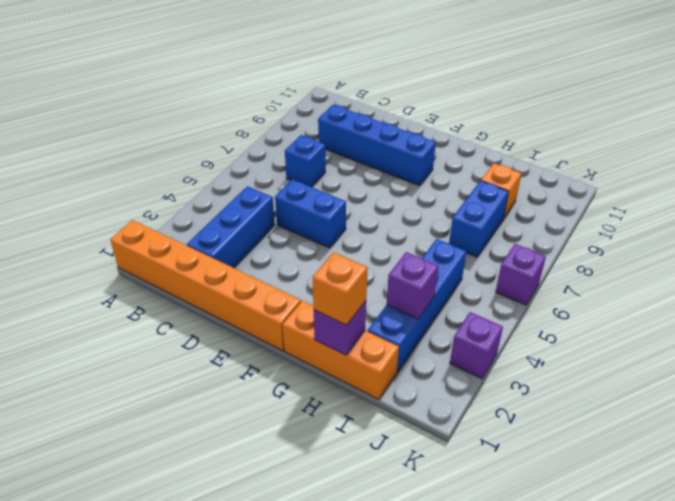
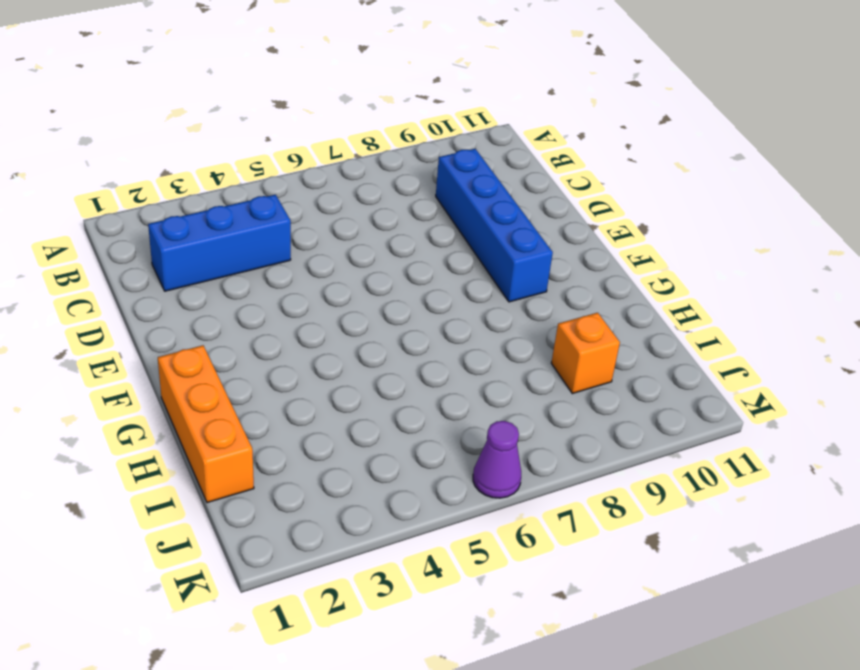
purple cone K6 level 1 -> purple brick K6 level 1
none -> orange brick A1:F1 level 1
none -> blue brick C7 level 1
none -> blue brick D5:E5 level 1

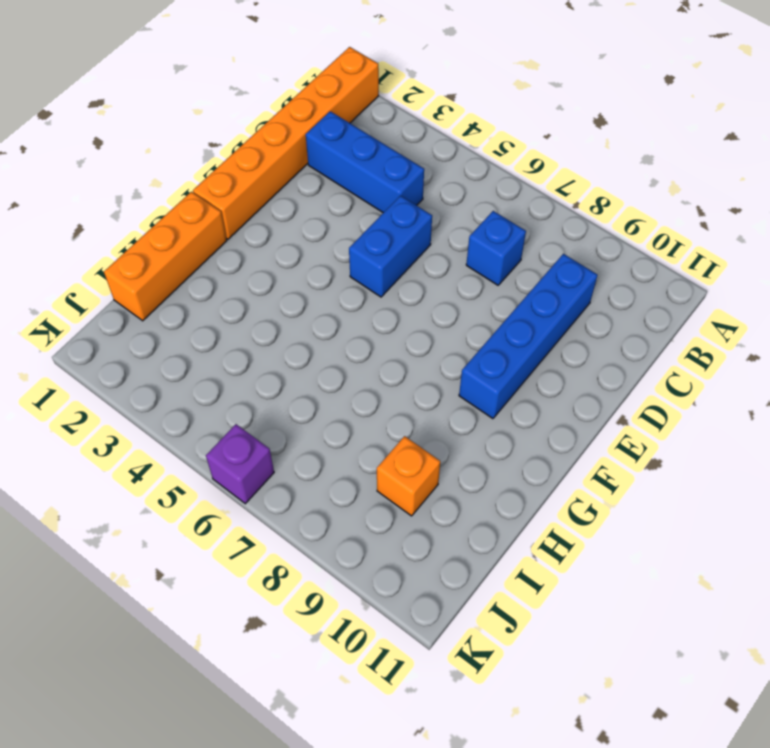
none -> blue brick I2:I5 level 1
none -> blue brick I7:I8 level 1
none -> purple brick K3 level 1

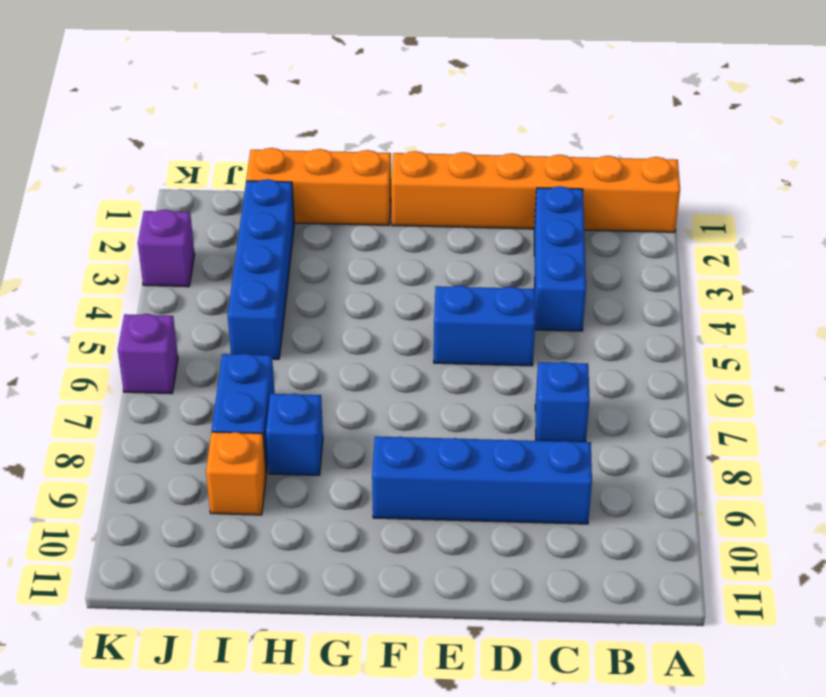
blue brick H8 level 1 -> none
none -> purple brick H1 level 2
none -> purple brick I3 level 2
none -> orange brick H1 level 3

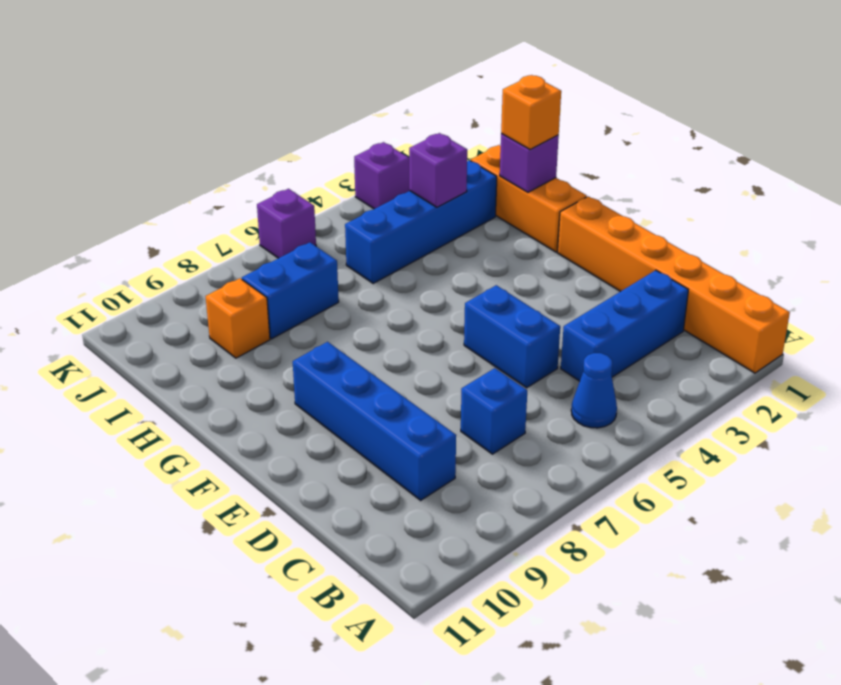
blue cone B5 level 1 -> none

